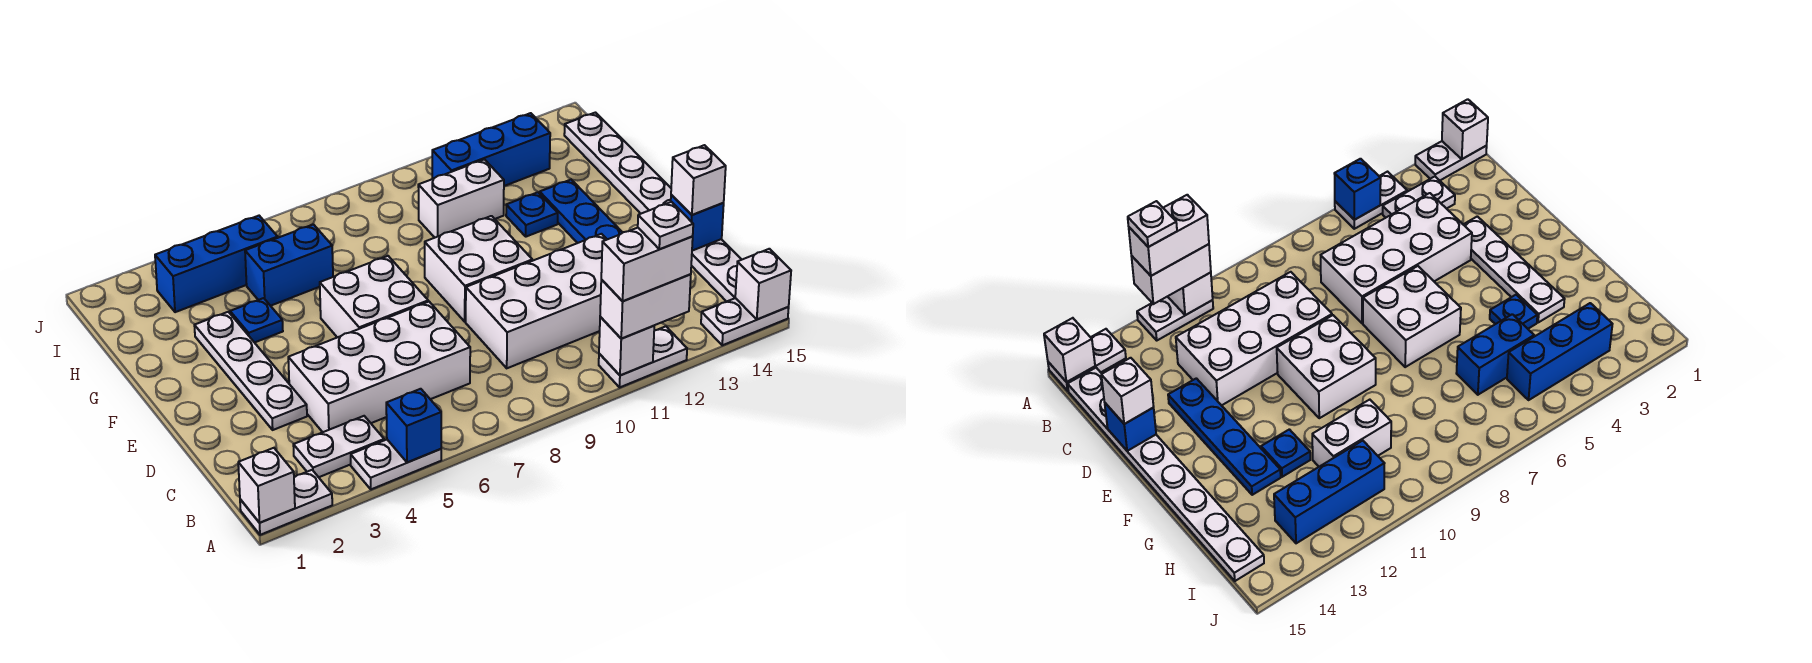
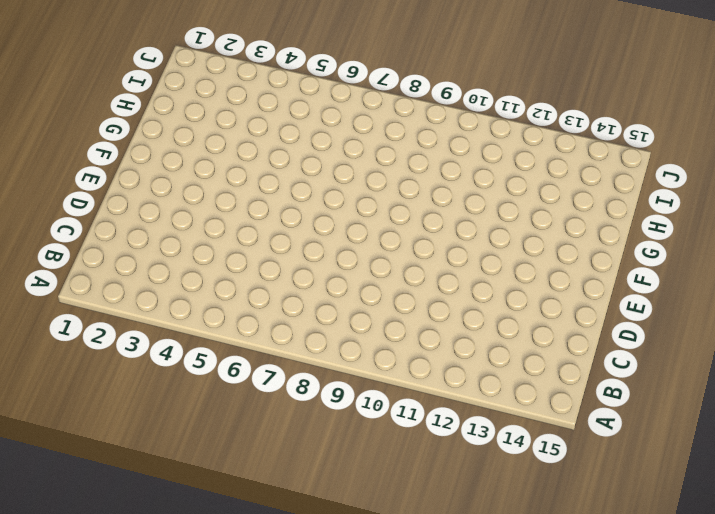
none -> white plate A1:A2 level 1
none -> white plate A4:A5 level 1
none -> white plate A11:A12 level 1

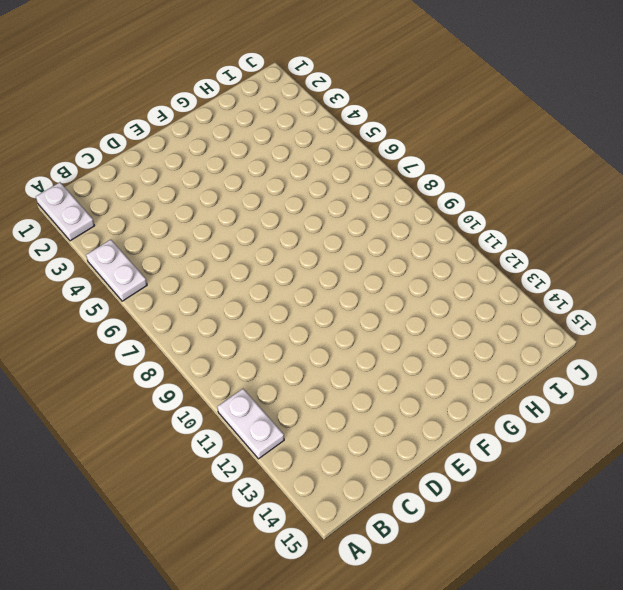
none -> white plate A14:A15 level 1
none -> white plate B3:B4 level 1
none -> white plate B15:I15 level 1

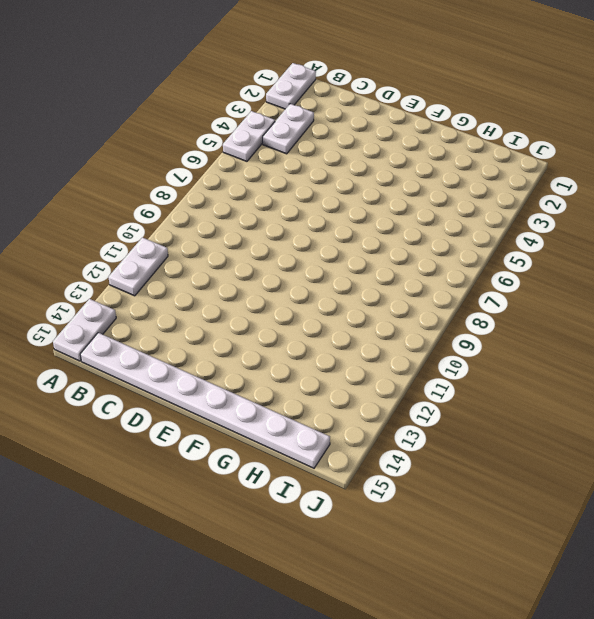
none -> white brick C4:D7 level 1
none -> white brick C9:D12 level 1
none -> white plate D3:G3 level 1

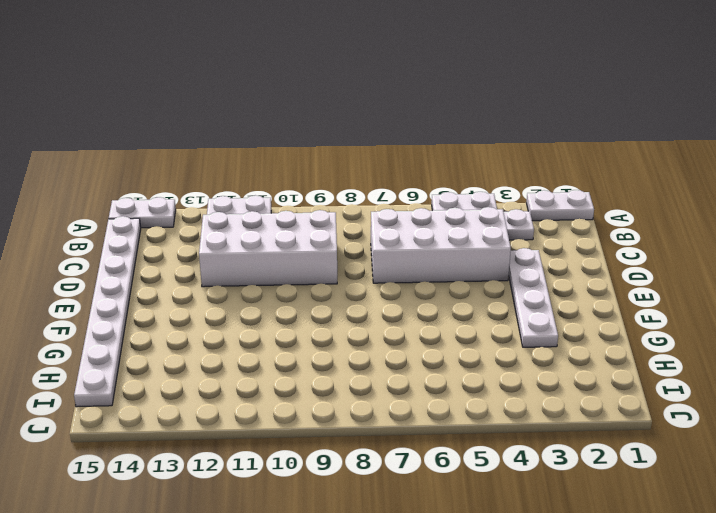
none -> blue plate D13:G13 level 1
none -> white brick E6:F7 level 1
none -> white brick E9:F10 level 1

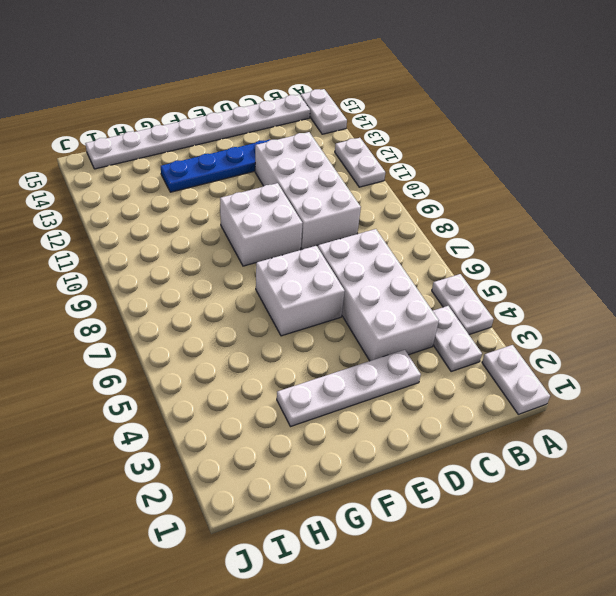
none -> blue plate G4 level 1
none -> blue plate G12 level 1
none -> blue brick H5:H6 level 1

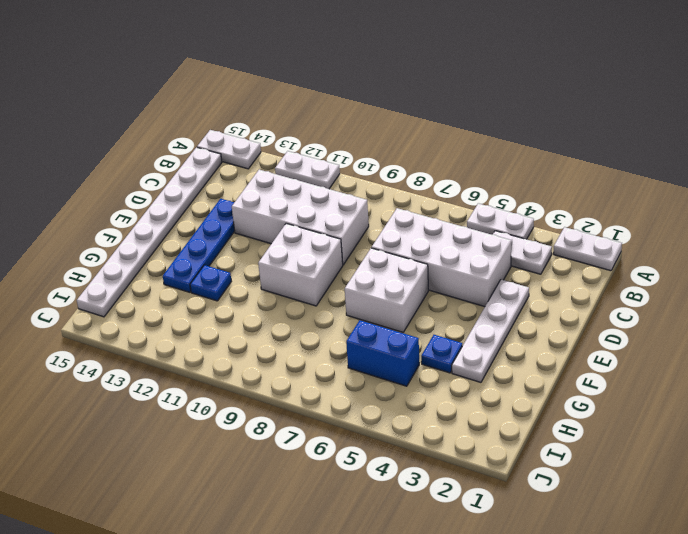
none -> white brick H10:H11 level 1
none -> blue brick I3:I5 level 1
none -> blue brick I11:I13 level 1

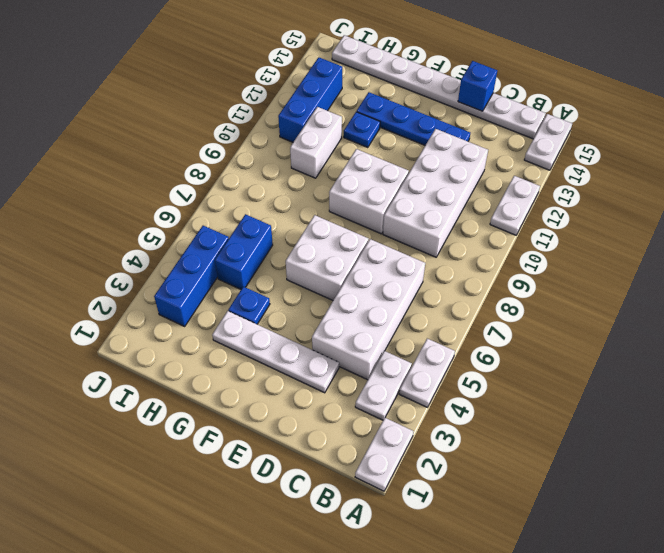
none -> white brick A1 level 2
none -> blue brick A5 level 2
none -> white brick A11 level 2

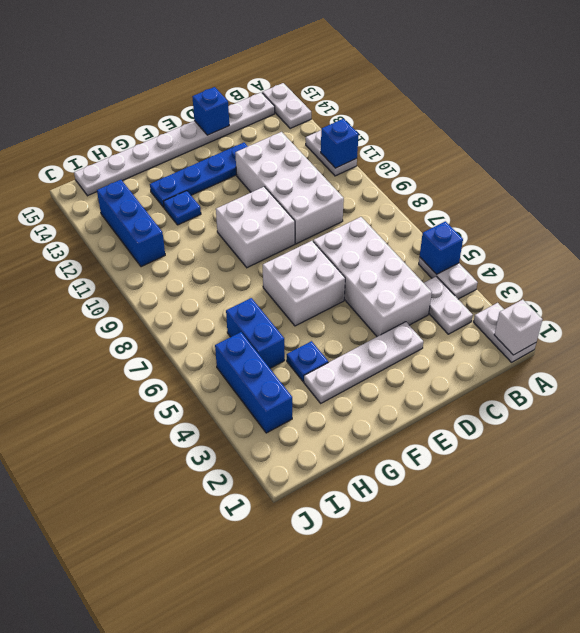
blue brick A11 level 2 -> white brick A11 level 2
none -> white brick H10:H11 level 1
none -> white brick A15 level 2
none -> white brick A11:A12 level 3

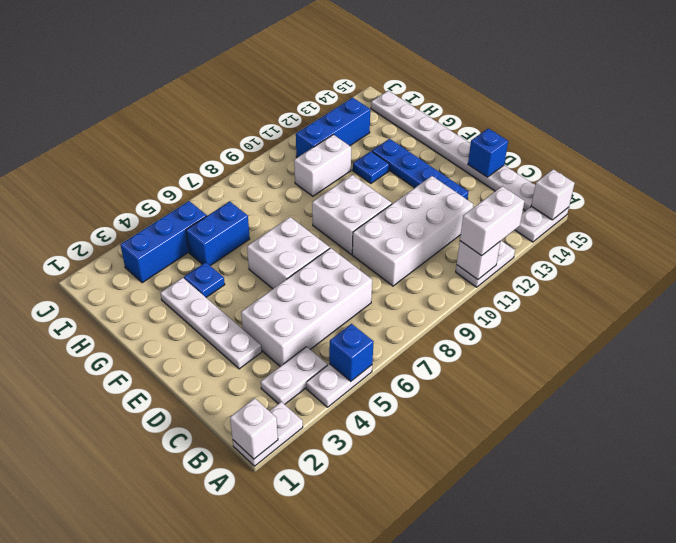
none -> white brick D15 level 3
none -> white brick A11:A12 level 4
none -> white plate A12 level 5

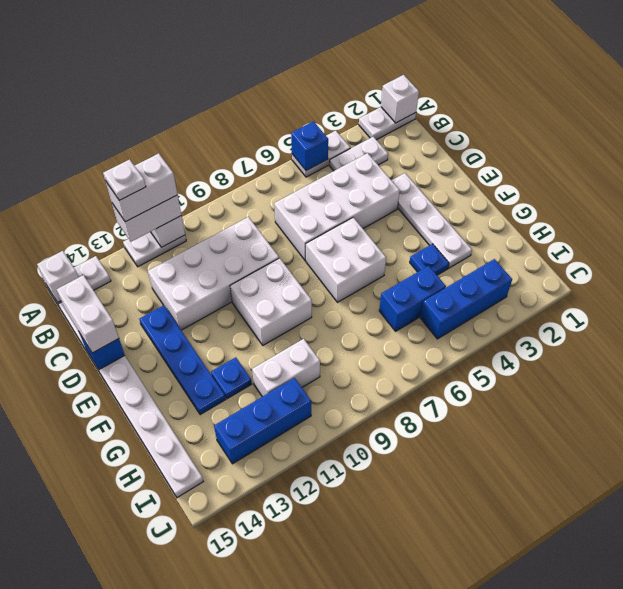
white brick C15:D15 level 3 -> white brick D15 level 3

